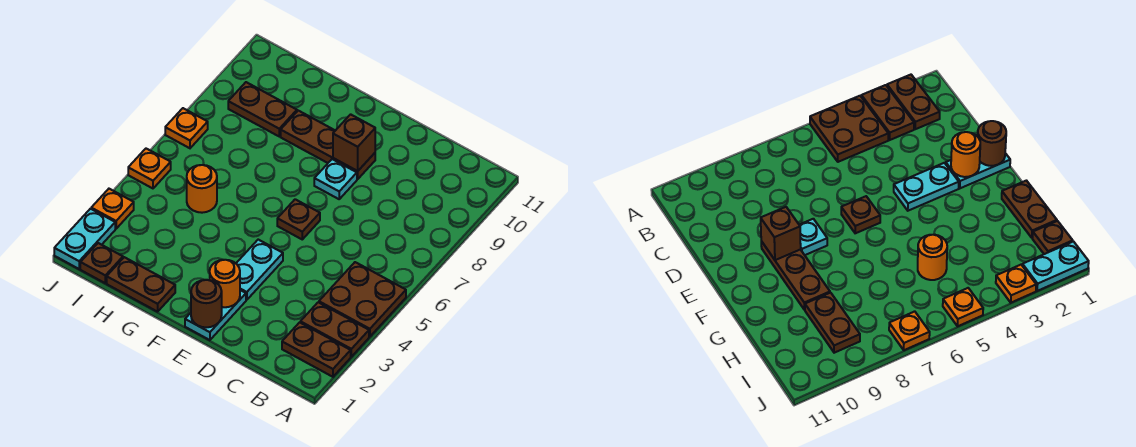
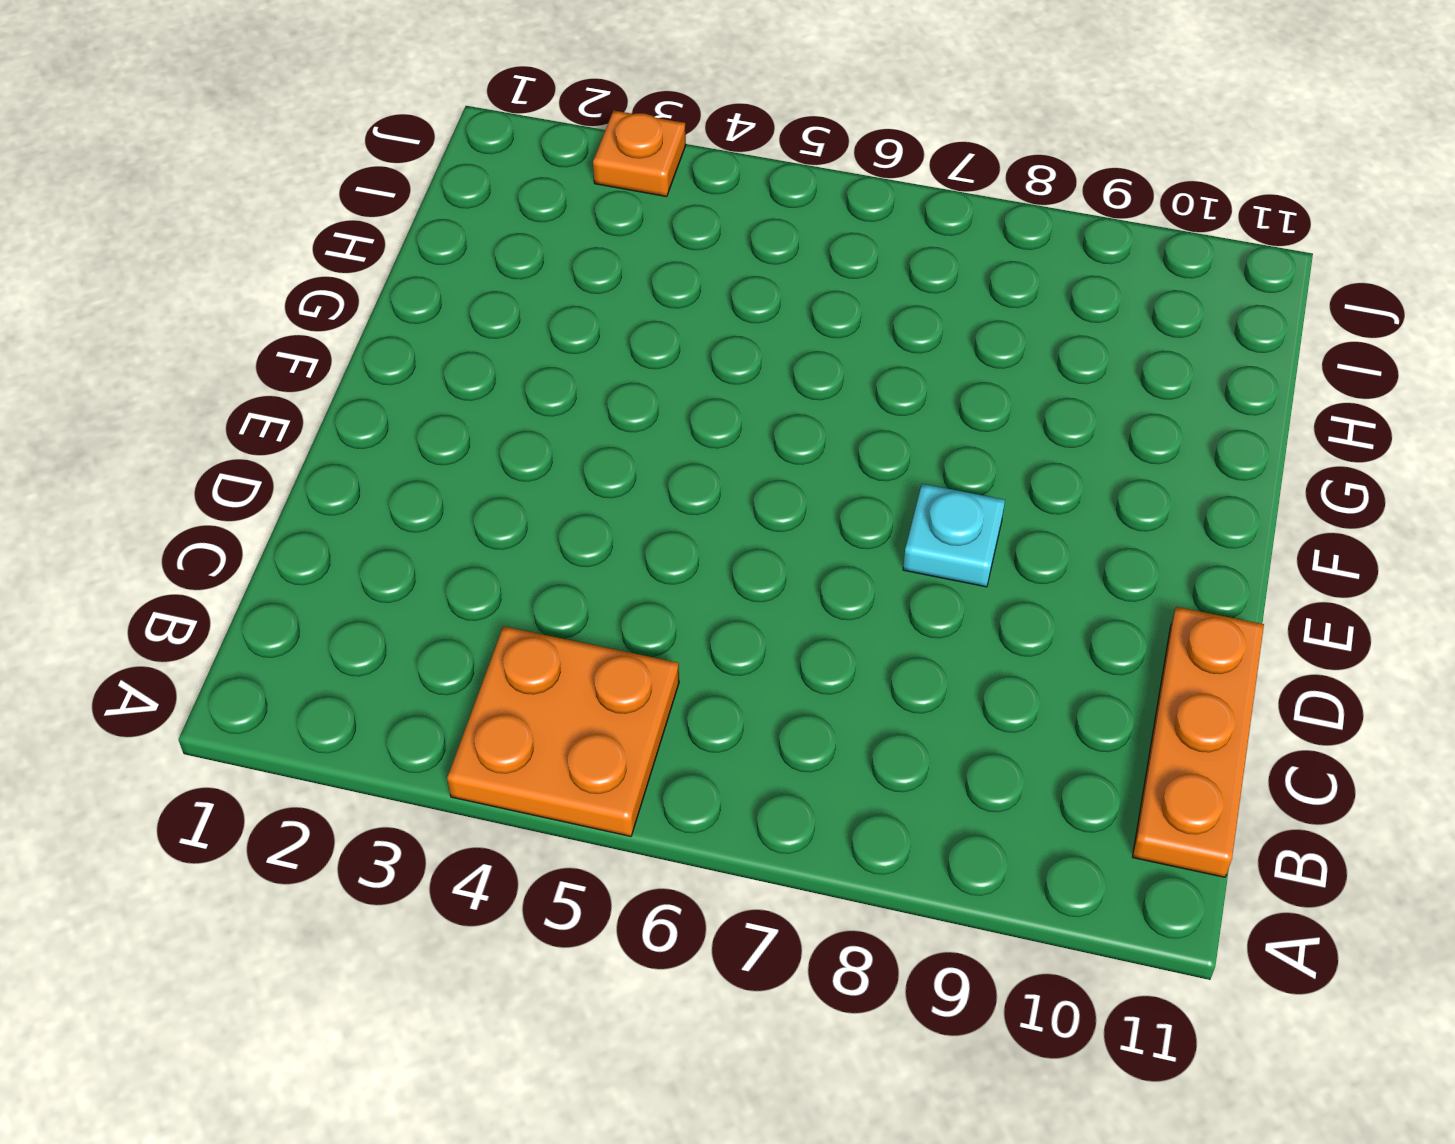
orange plate A4:B5 level 1 -> brown plate A4:B5 level 1
orange plate B11:D11 level 1 -> none
none -> brown plate A2:B2 level 1
none -> brown plate A3:B3 level 1
none -> cyan plate E1:E2 level 1

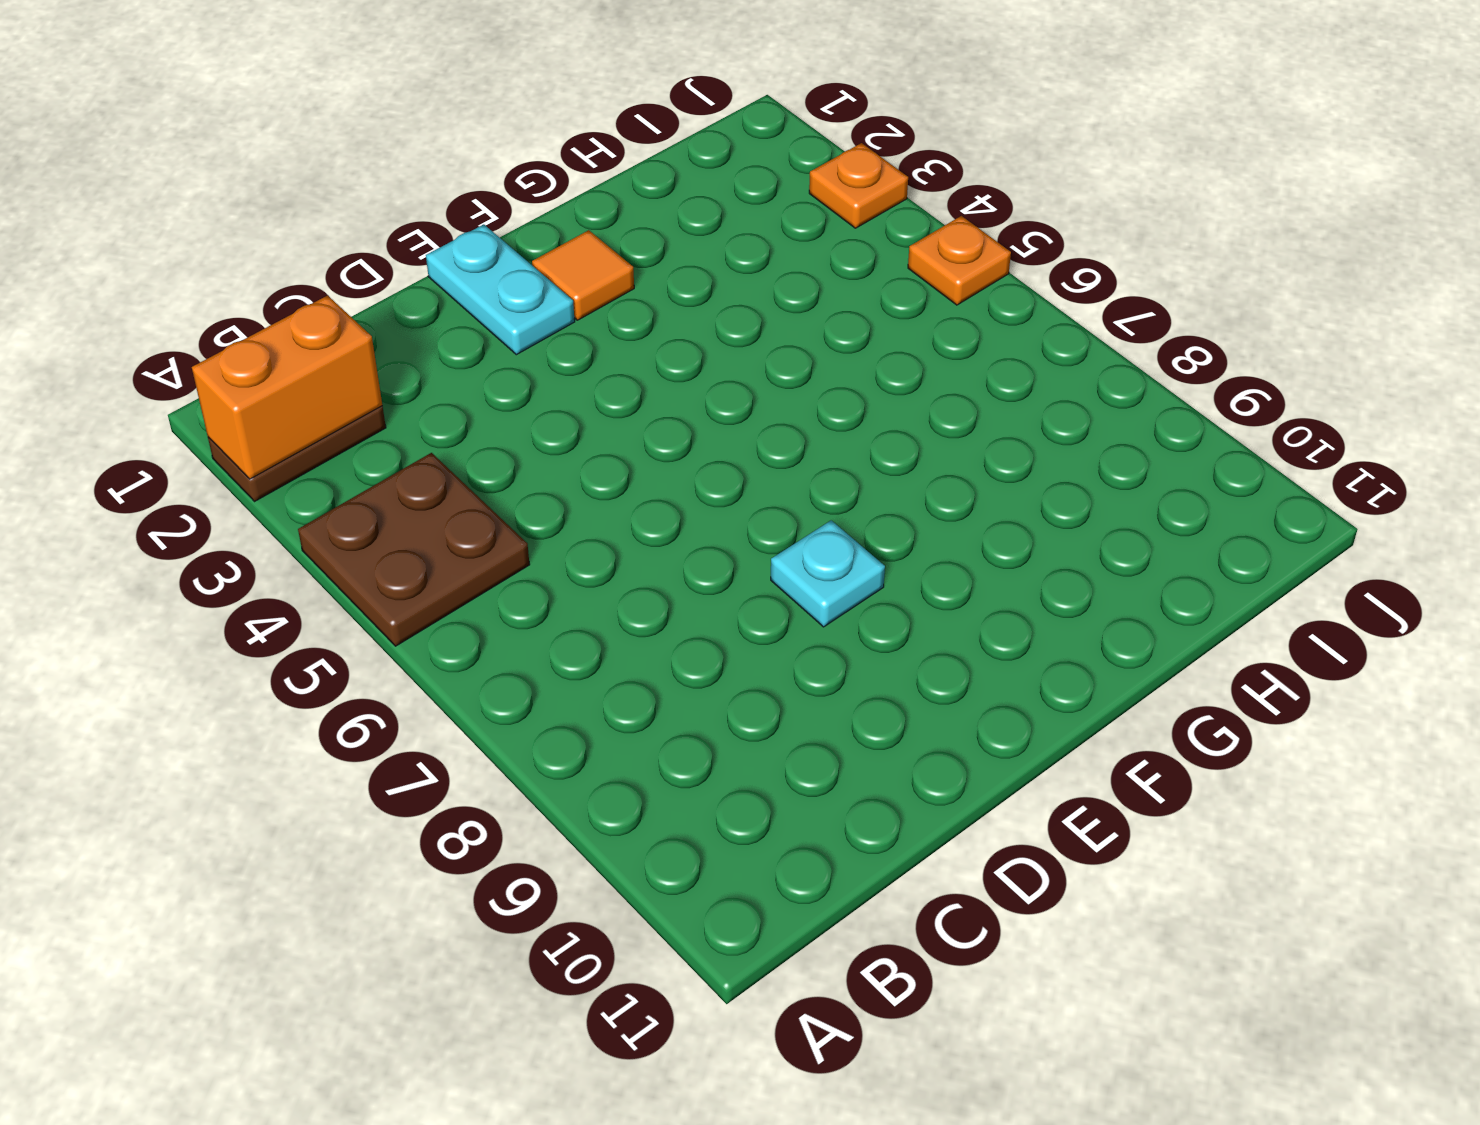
orange brick A2:B2 level 2 -> none
orange tile F2 level 1 -> none
none -> brown plate A3:B3 level 1
none -> cyan plate E3:E4 level 1
none -> brown plate E6 level 1

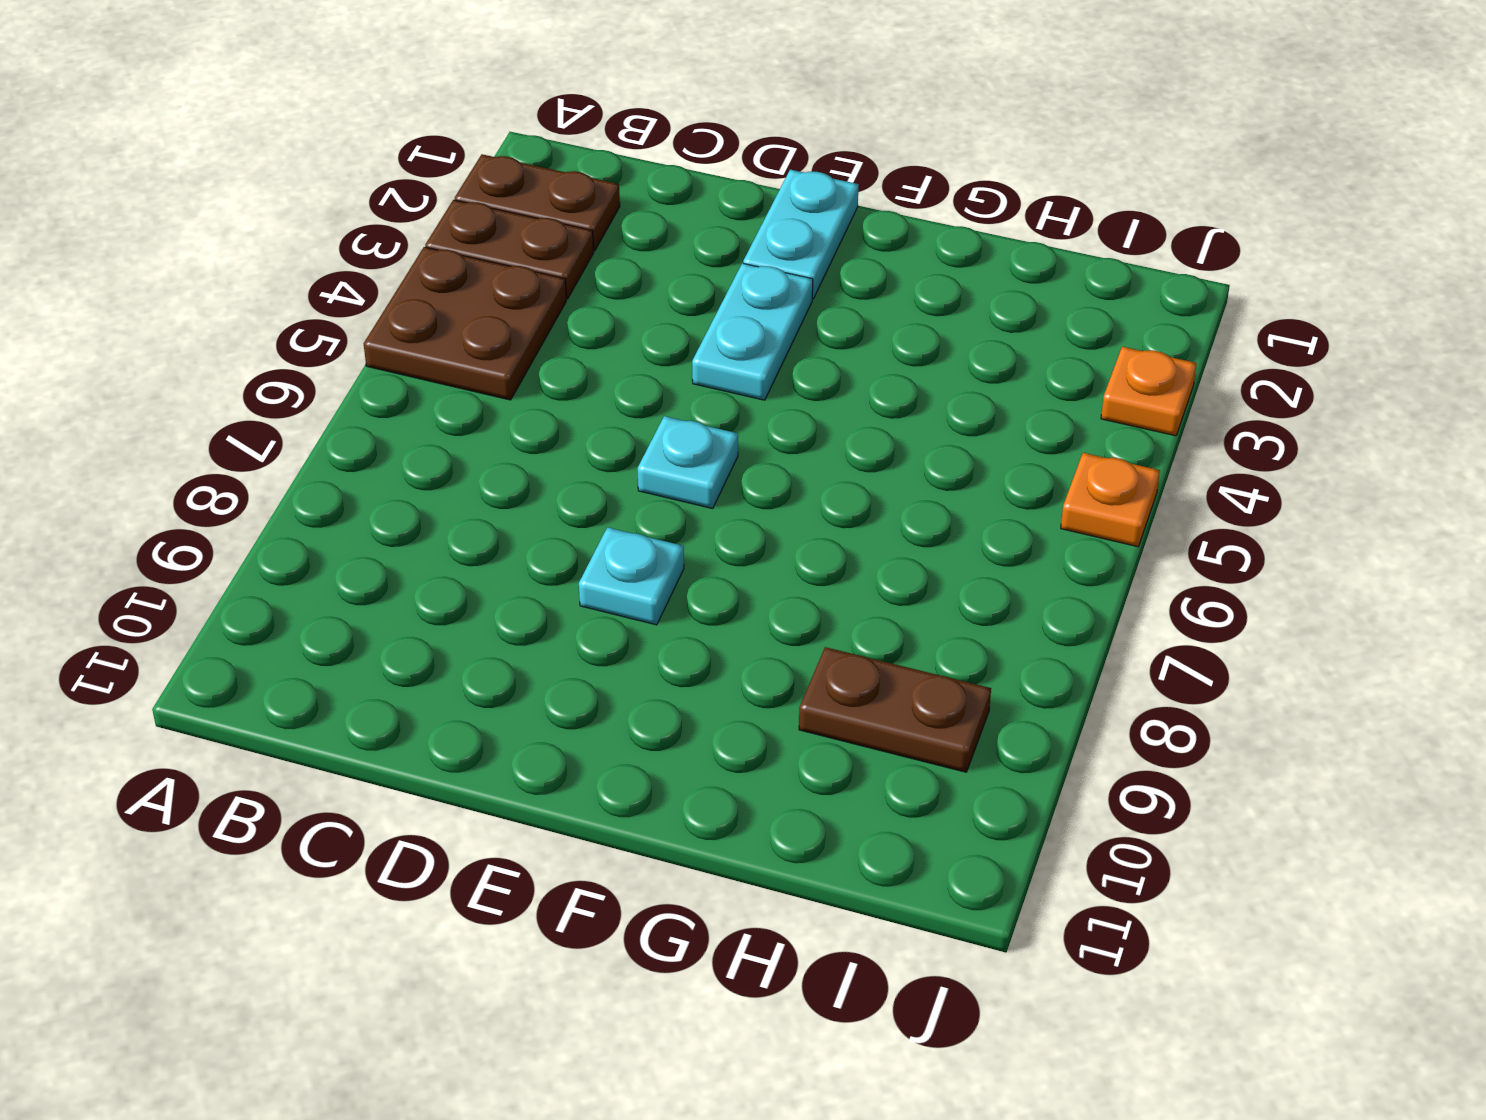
cyan plate E6 level 1 -> brown plate E6 level 1
none -> brown plate E9:G9 level 1
none -> brown plate G1:H1 level 1
none -> orange round brick H5 level 1

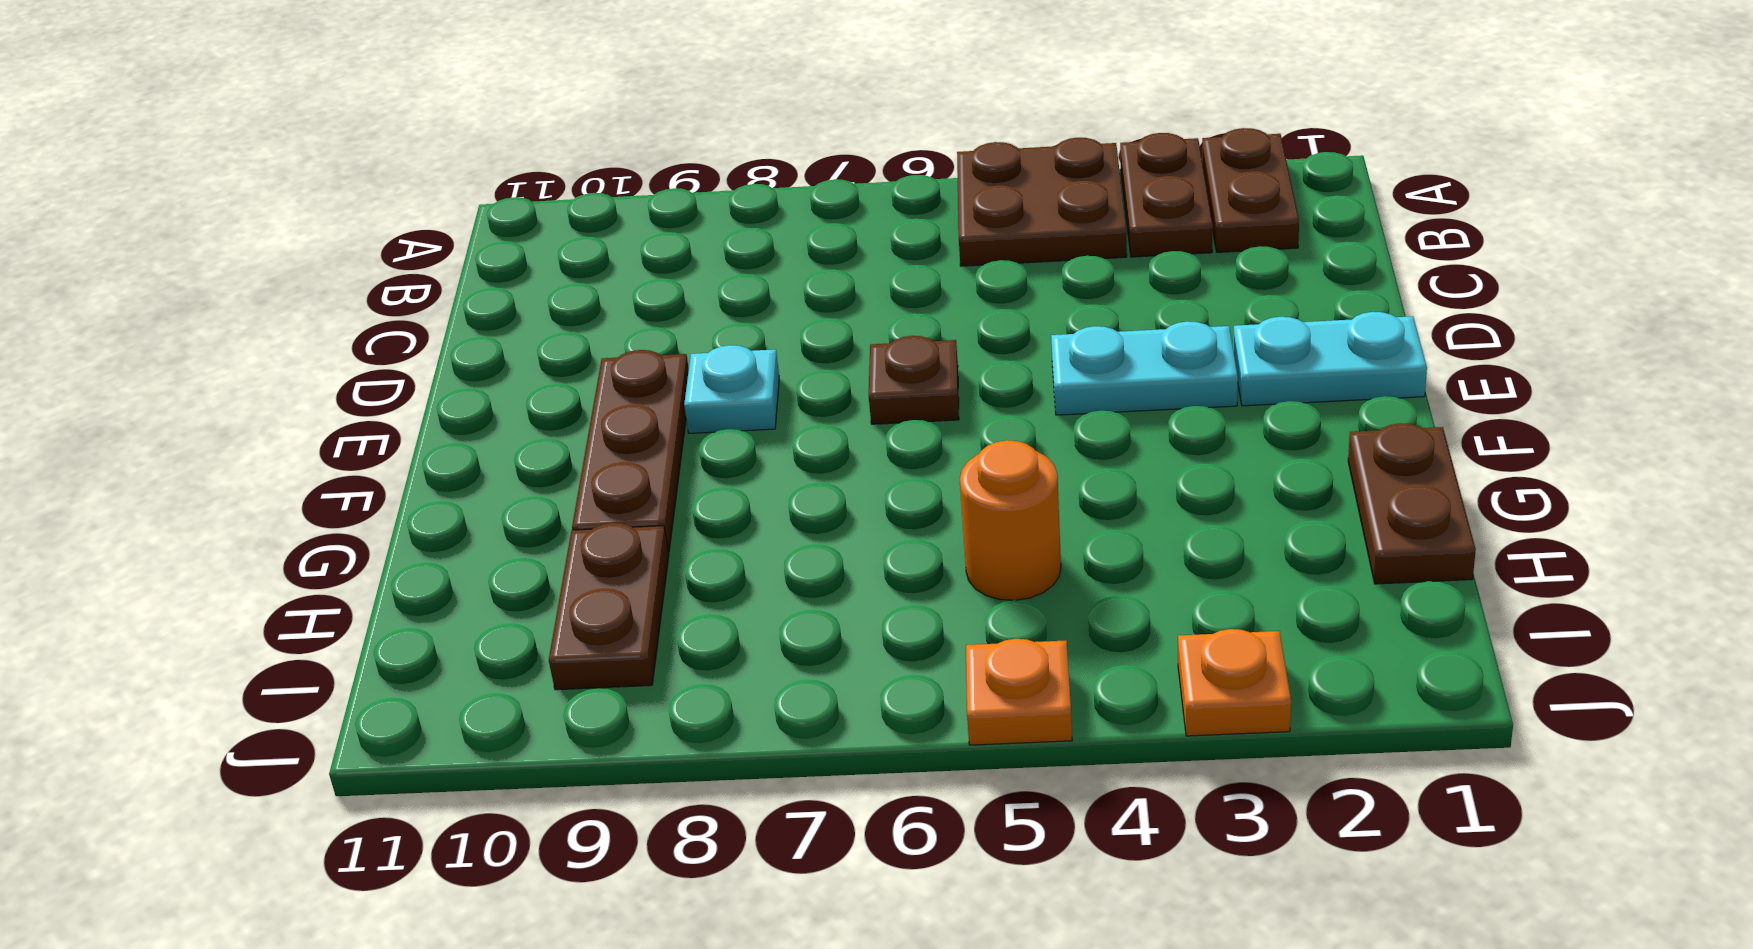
none -> brown plate I1 level 1
none -> cyan plate J1:J2 level 1
none -> orange plate J7 level 1

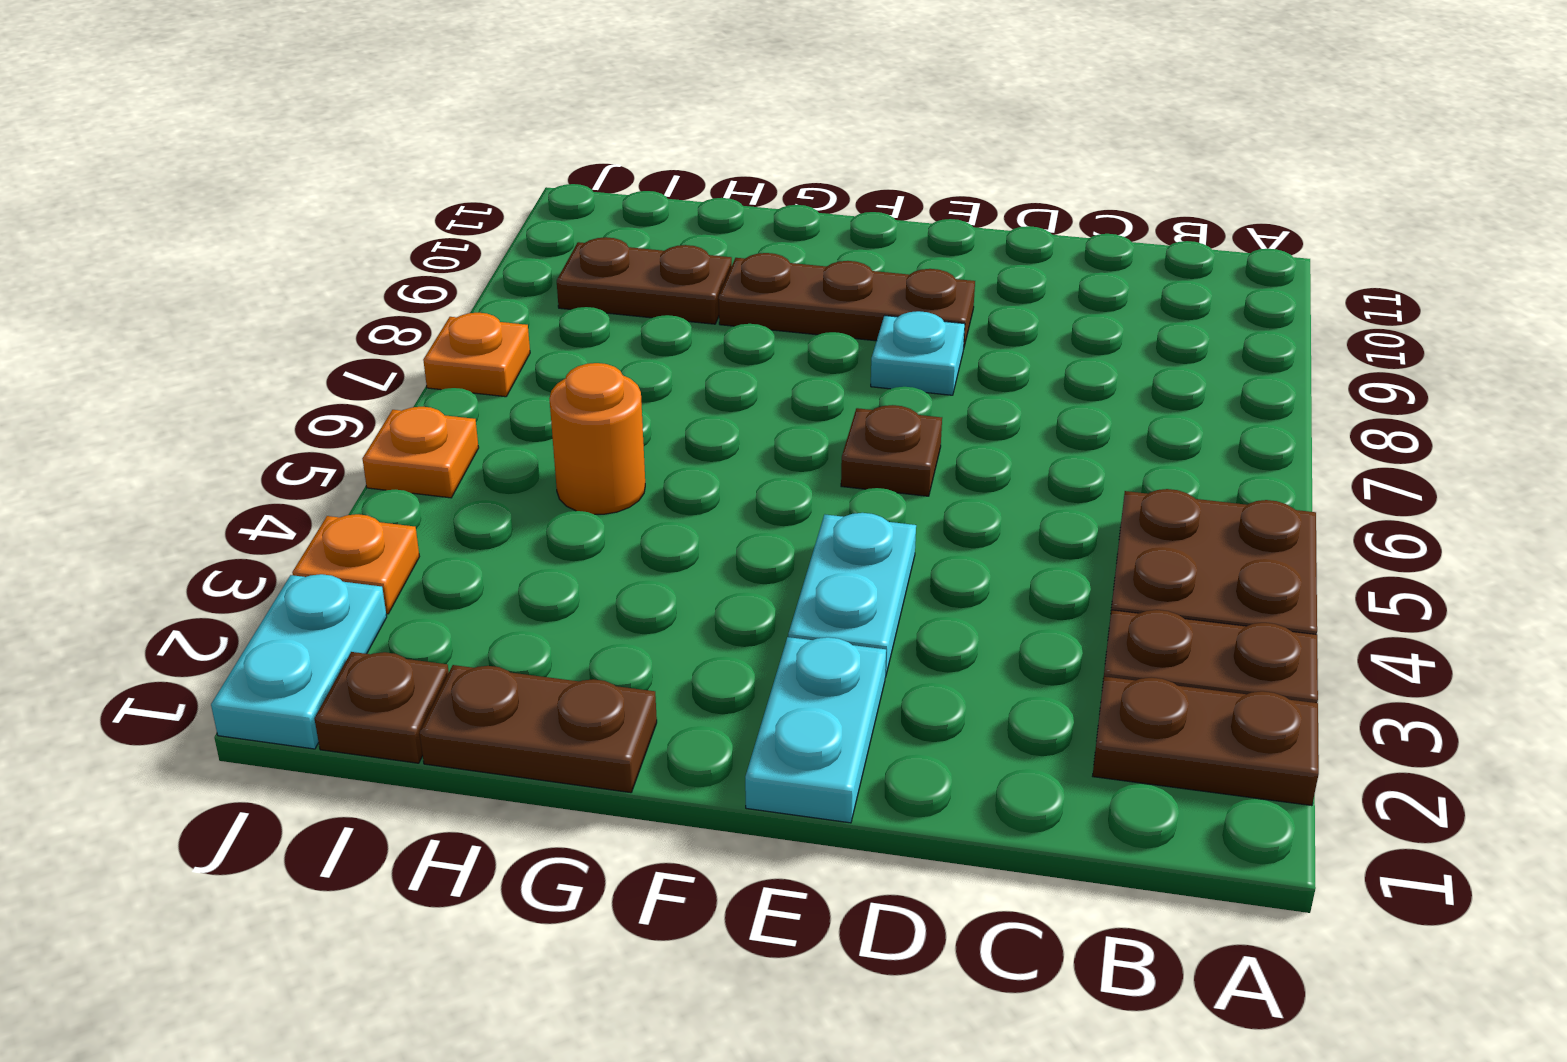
none -> brown round brick E1 level 2
none -> orange round brick E2 level 2
none -> brown brick E9 level 2

